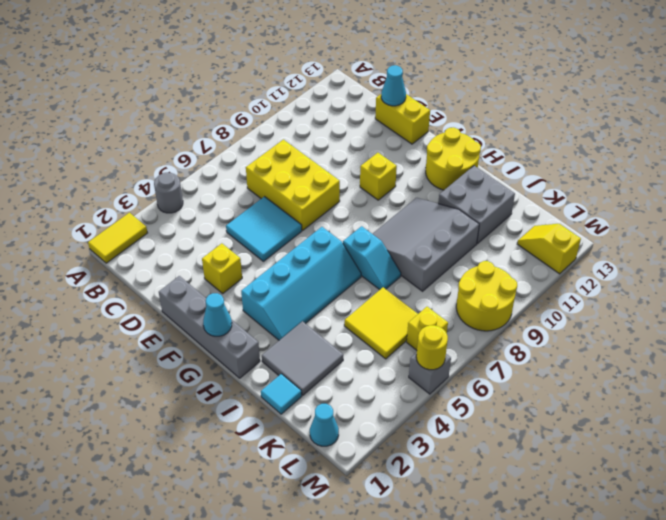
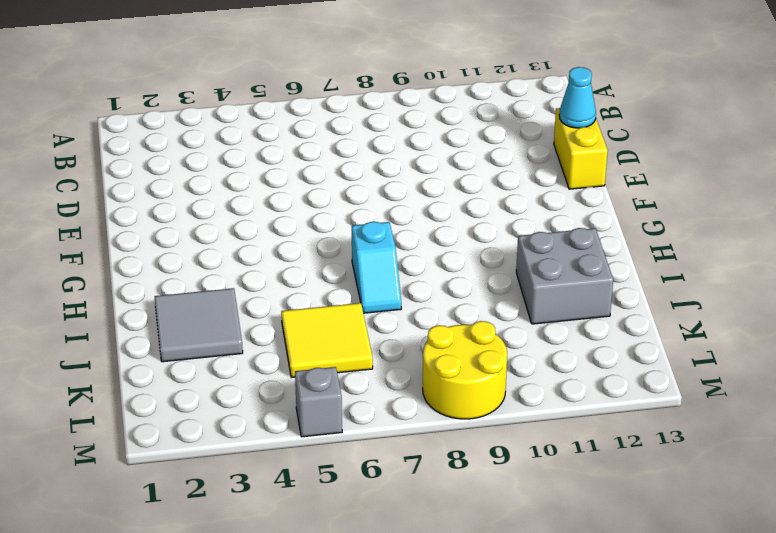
none -> yellow tile A1:A2 level 1
none -> grey round brick A4 level 1
none -> yellow brick C7:E8 level 1

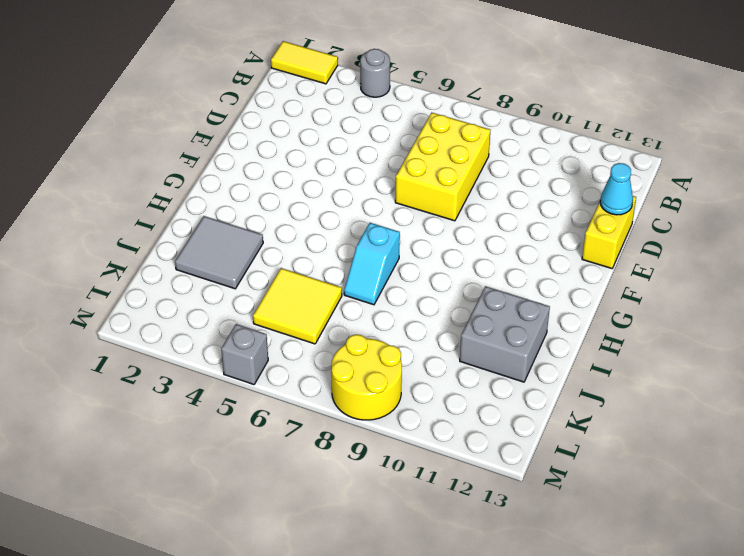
none -> cyan tile D5:E6 level 1
none -> grey brick E1:H1 level 1
none -> yellow brick E3 level 1

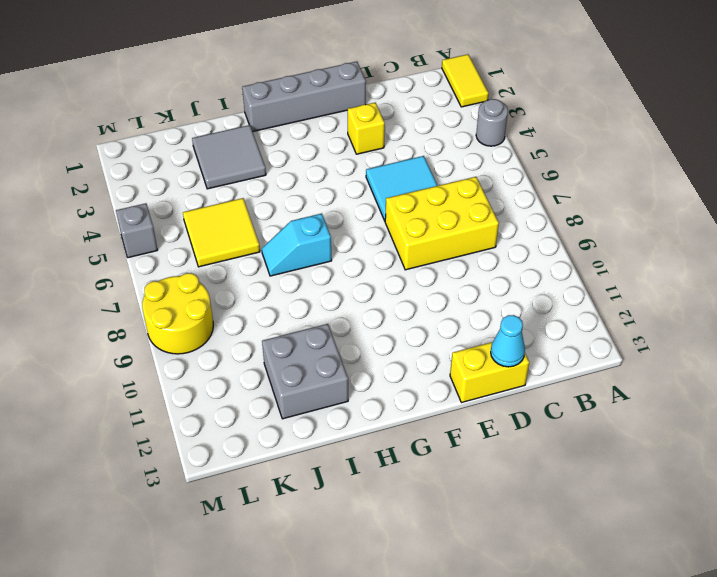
none -> yellow brick F10 level 1
none -> cyan slope G3:H6 level 1 top G
none -> yellow round brick G12:H13 level 1

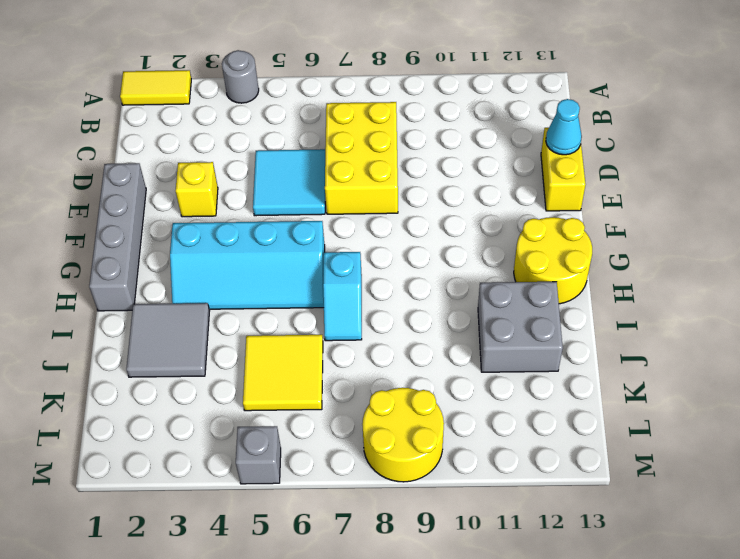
none -> yellow brick F10 level 1
none -> grey slope H8:J10 level 1 top J
none -> cyan tile J1 level 1

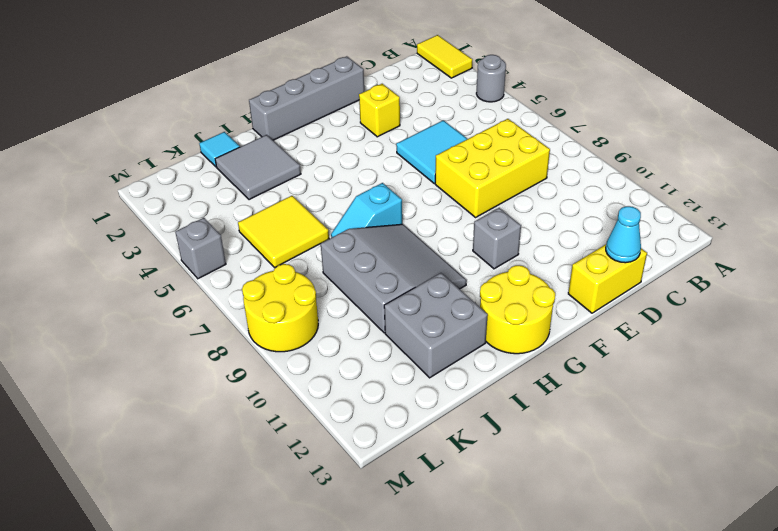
grey brick F10 level 1 -> yellow brick F10 level 1
none -> cyan slope G3:H6 level 1 top G
none -> cyan cone L1 level 1
none -> yellow brick L6 level 1

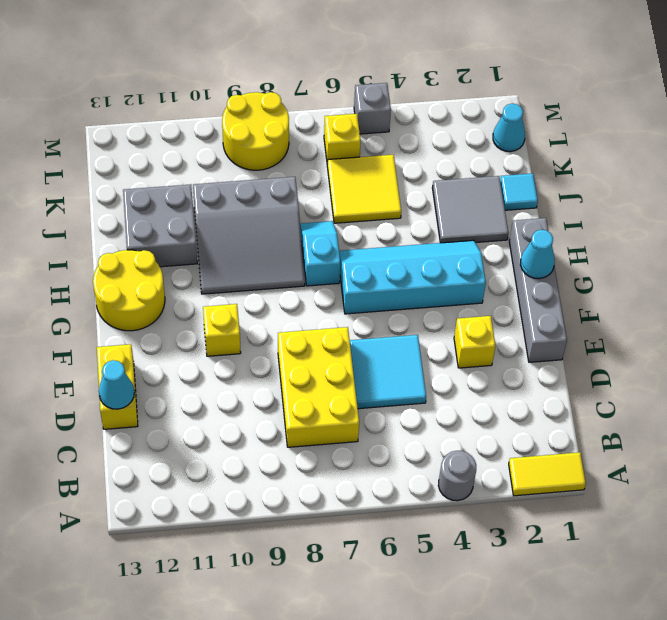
none -> yellow slope L12:M12 level 1 top M
none -> yellow round brick M5 level 2

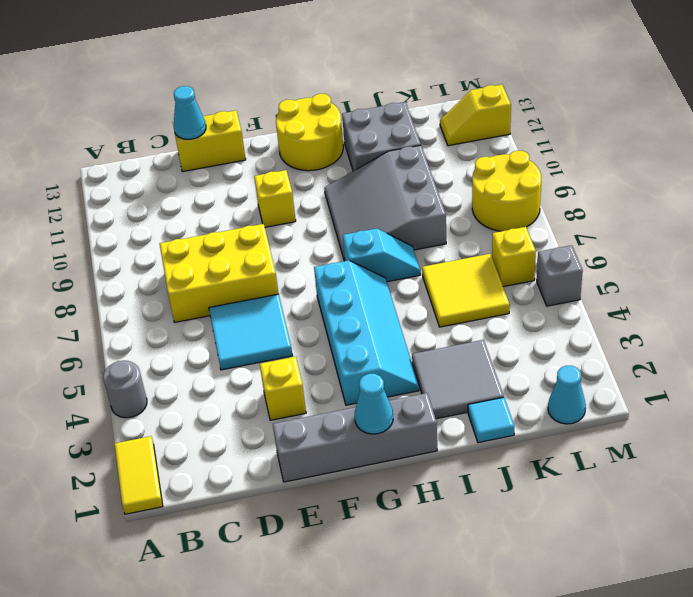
none -> yellow round brick M5 level 2

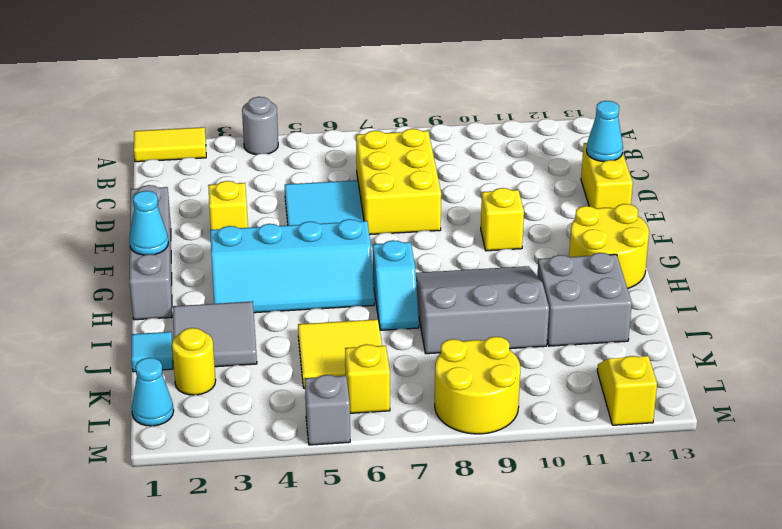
yellow round brick K2 level 1 -> yellow round brick M5 level 2

